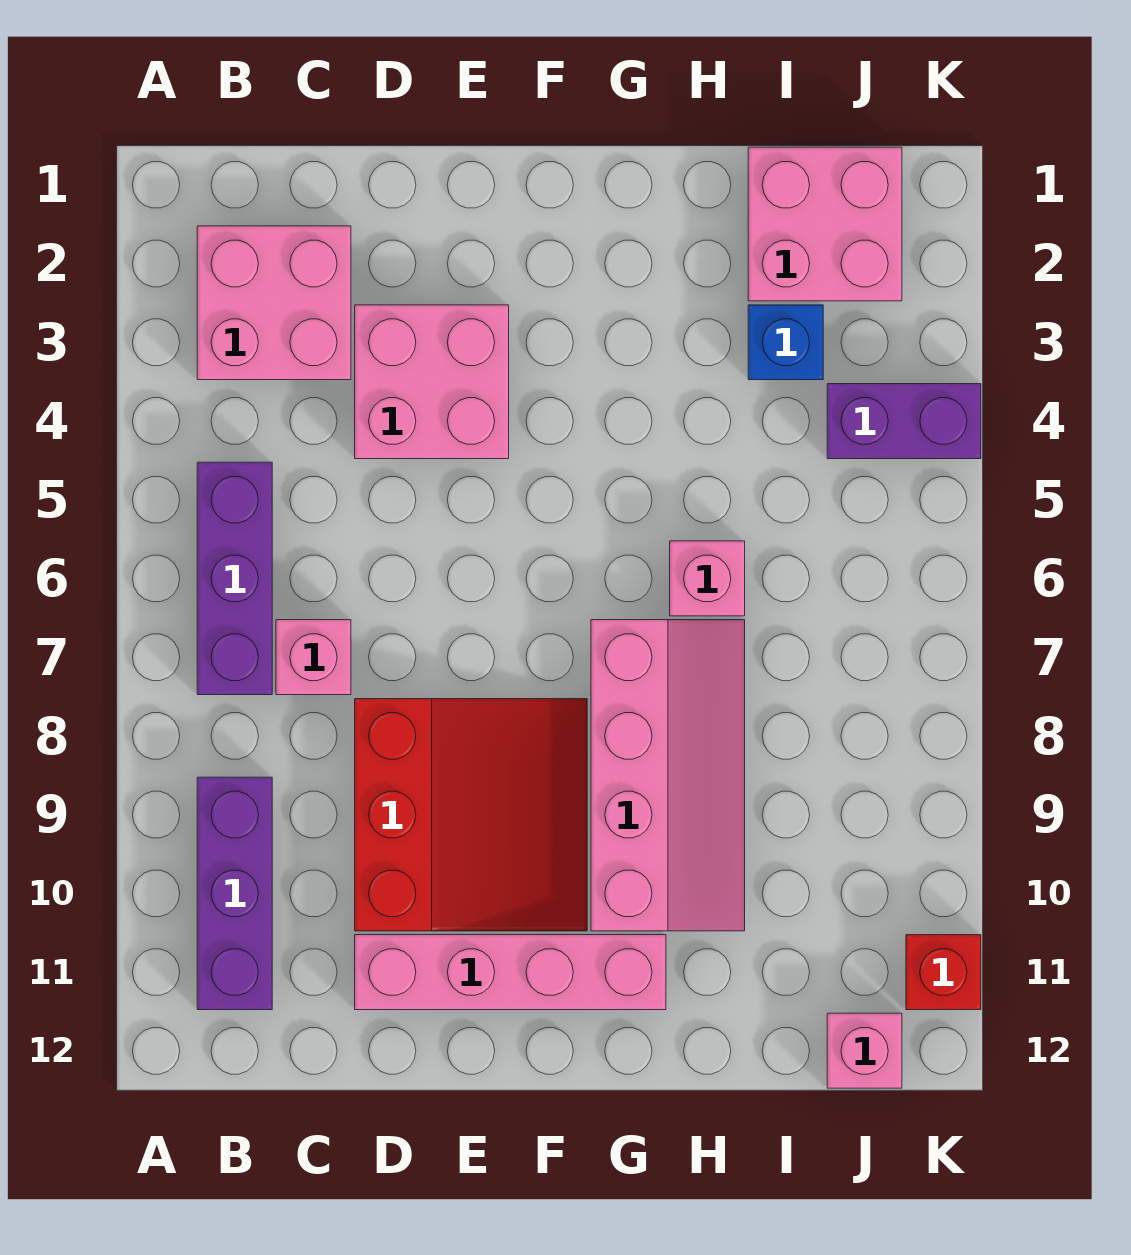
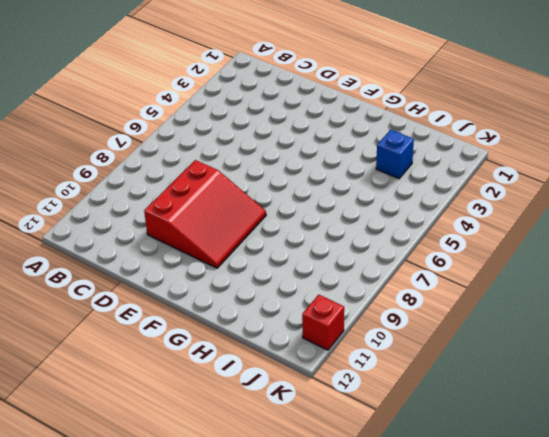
none -> pink brick B2:C3 level 1
none -> purple brick B5:B7 level 1
none -> purple brick B9:B11 level 1

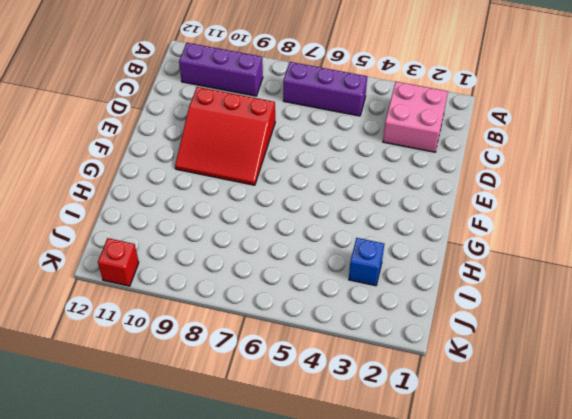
none -> pink brick C7 level 1
none -> pink brick D3:E4 level 1
none -> pink brick D11:G11 level 1

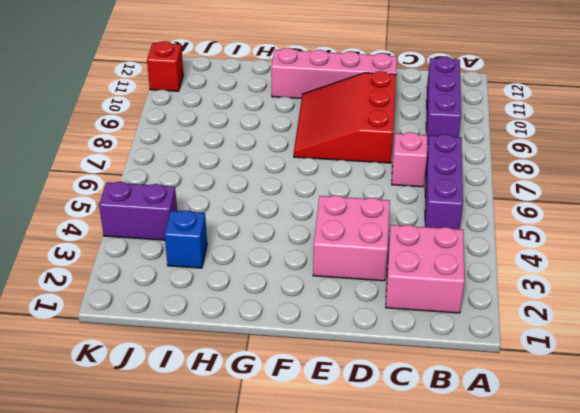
none -> pink slope G7:H10 level 1 top G
none -> pink brick H6 level 1
none -> pink brick I1:J2 level 1

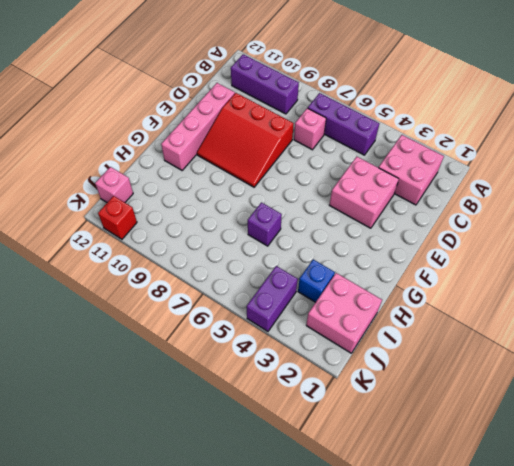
purple brick H6 level 1 -> pink brick H6 level 1
none -> pink slope G7:H10 level 1 top G

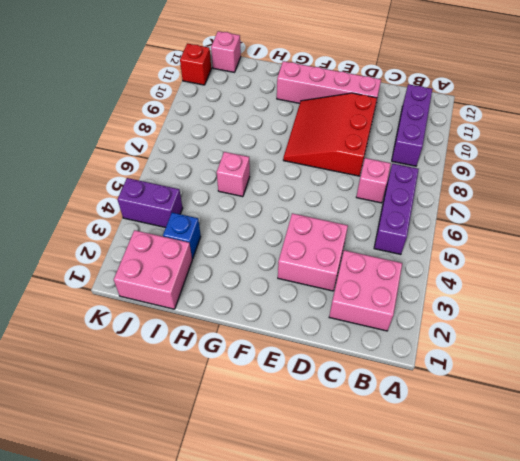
none -> pink slope G7:H10 level 1 top G

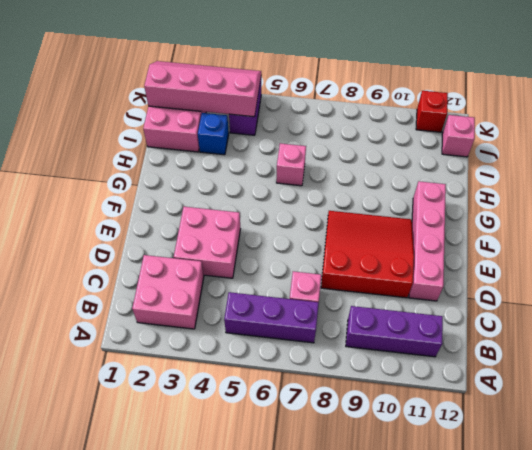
pink slope J1:K4 level 2 top J -> pink slope G7:H10 level 1 top G

